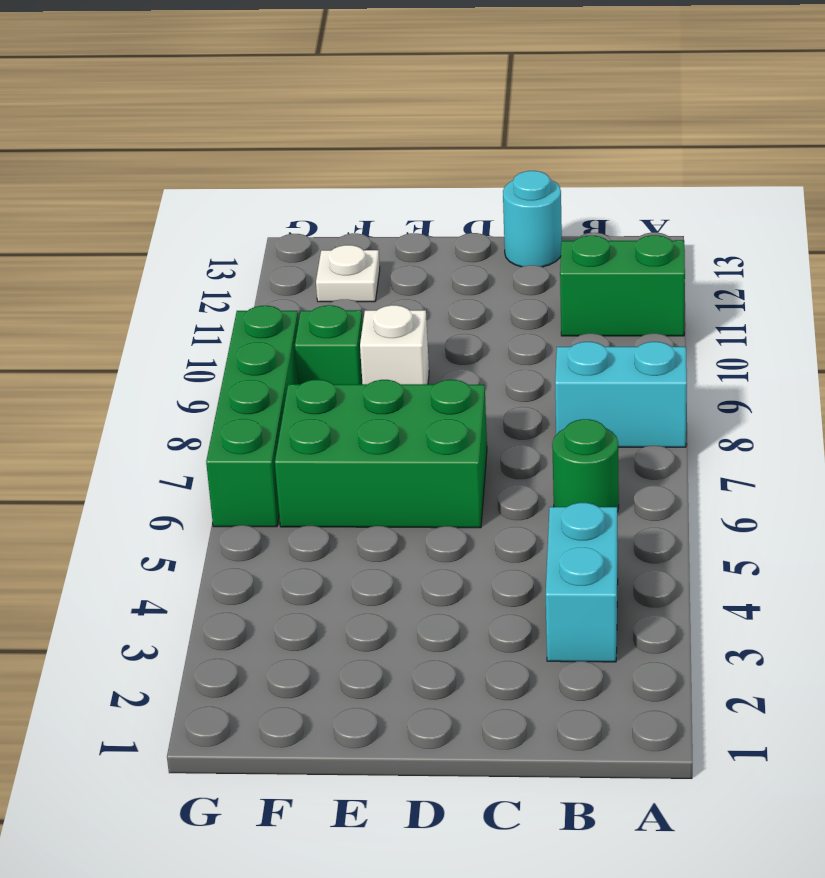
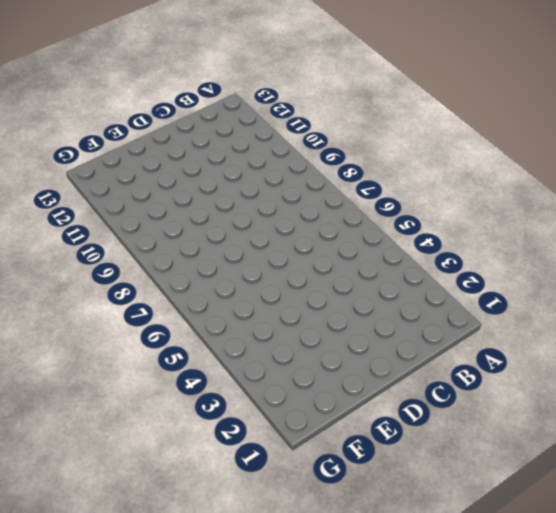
none -> cyan brick A8:B8 level 1
none -> green brick A11:B11 level 1

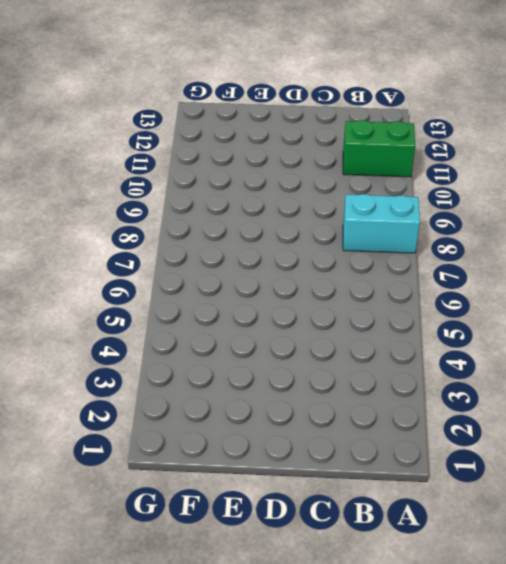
none -> cyan brick B3:B4 level 1
none -> green round brick B6 level 1

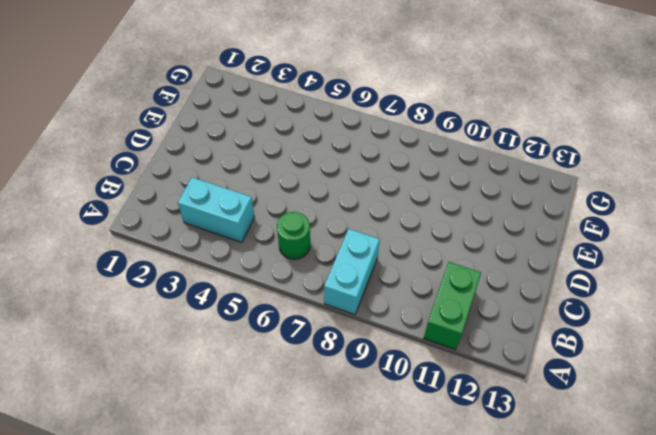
none -> cyan round brick C13 level 1
none -> green brick D6:F7 level 1

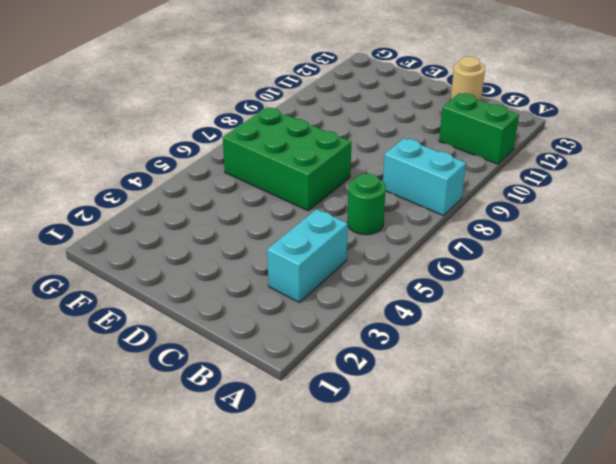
tan round brick C13 level 1 -> cyan round brick C13 level 1
none -> white brick E9 level 1
none -> green brick F9 level 1

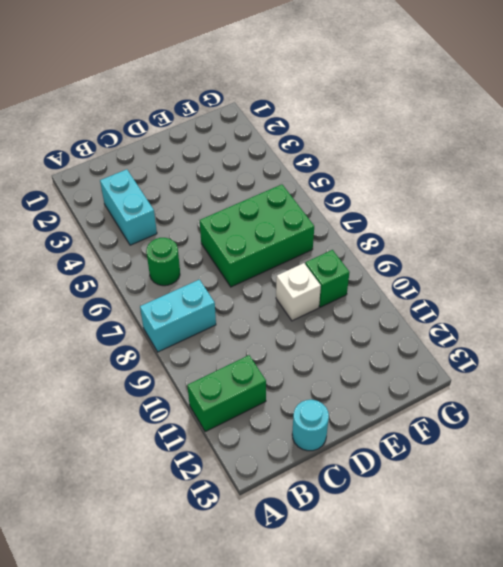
none -> white plate F12 level 1
none -> green brick G6:G9 level 1

